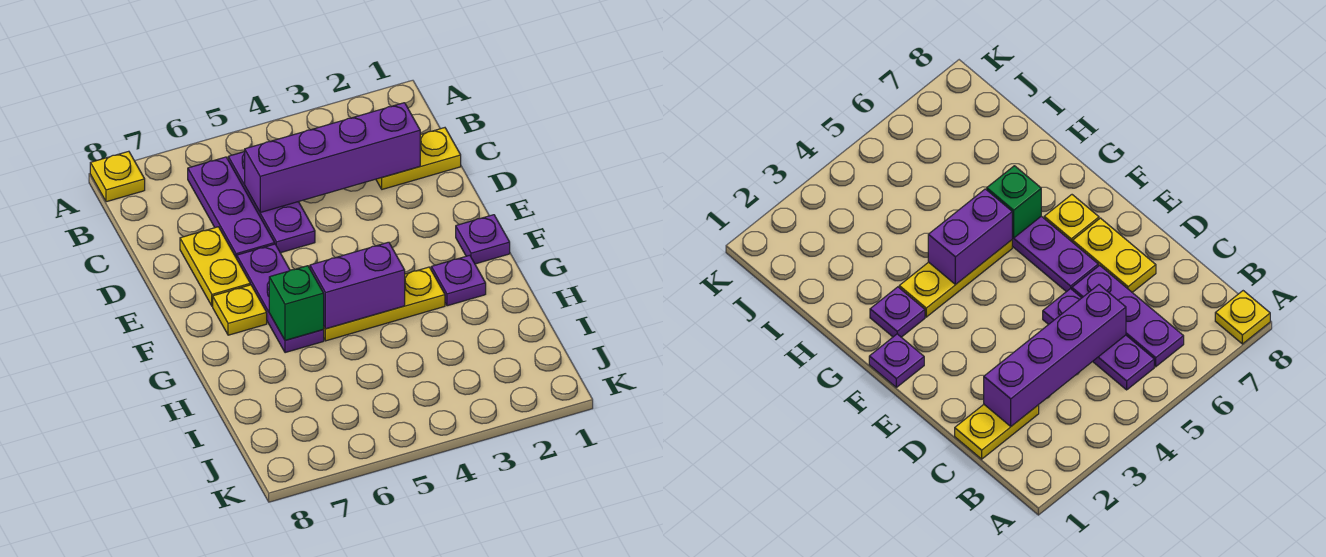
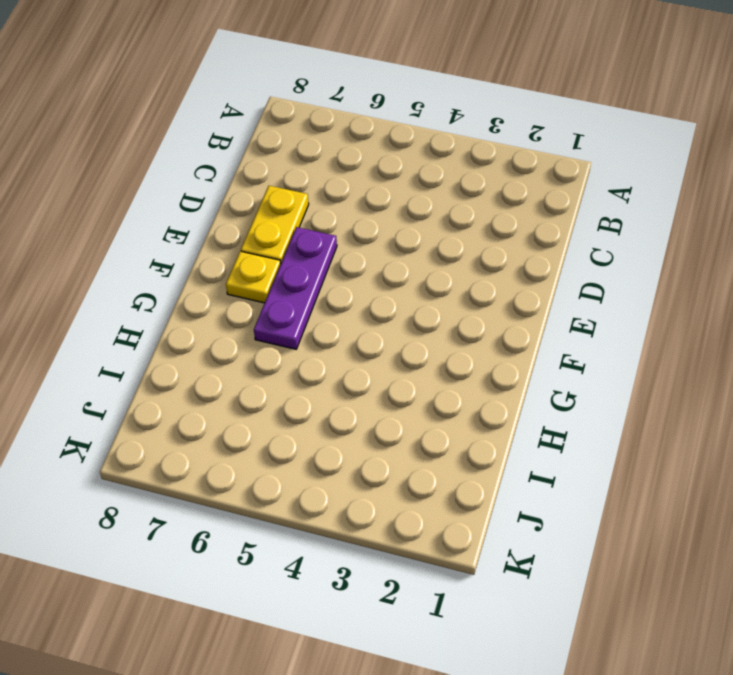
none -> yellow plate A8 level 1
none -> purple plate B5:D5 level 1
none -> purple plate B6:D6 level 1

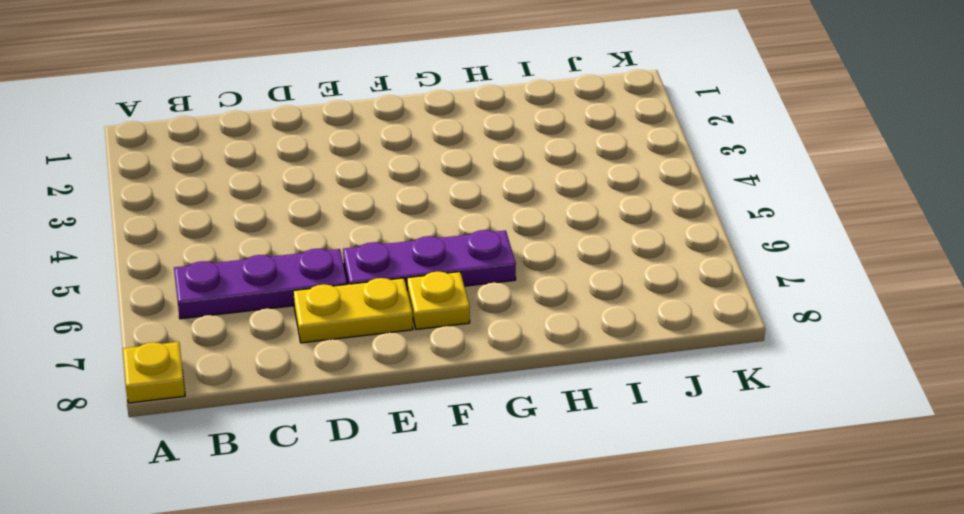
none -> purple plate B5:D5 level 1
none -> yellow plate C1:C2 level 1
none -> purple plate F1 level 1

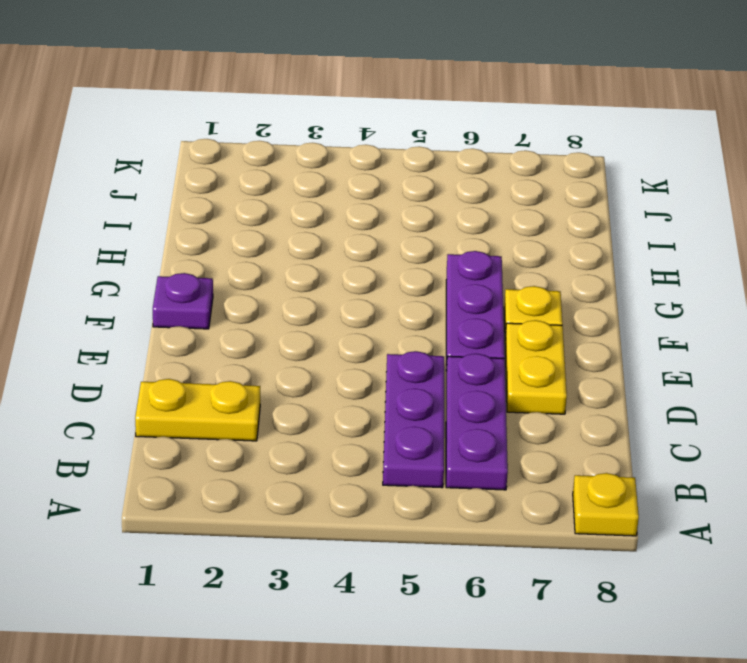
none -> purple plate G2 level 1
none -> yellow plate G3:G5 level 1
none -> purple brick C2:C5 level 2

